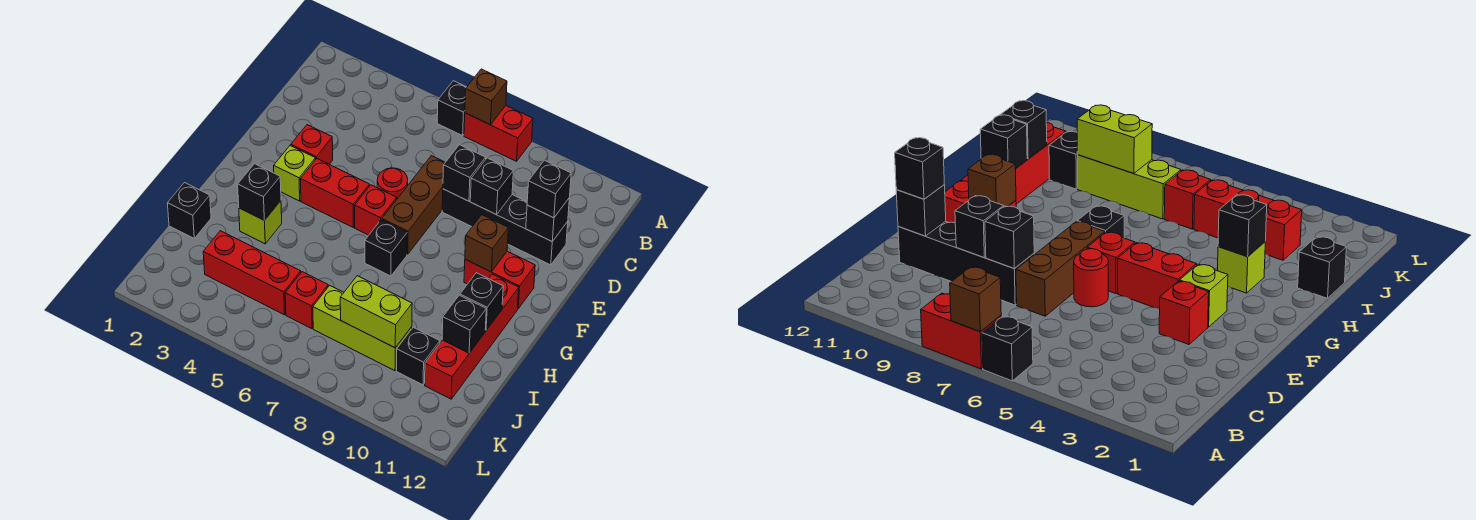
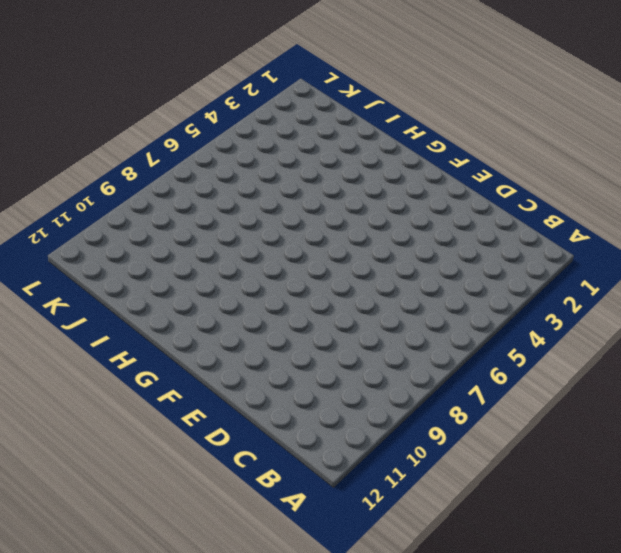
none -> black brick A6 level 1
none -> red brick A7:A8 level 1
none -> brown brick D7:F7 level 1

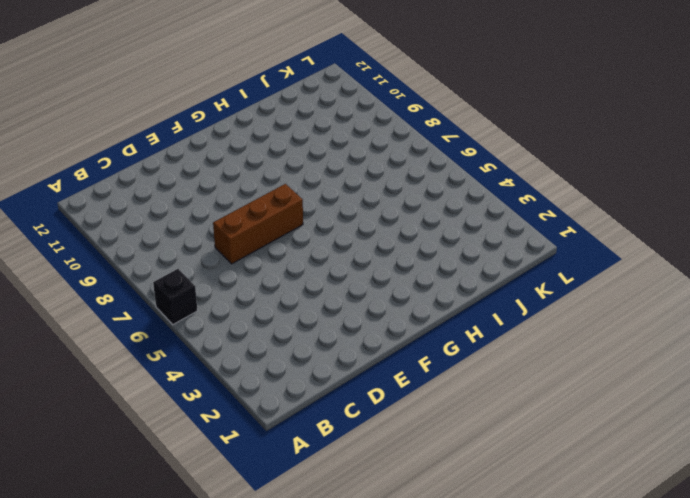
none -> red brick A7:A8 level 1
none -> black brick D8:D11 level 1
none -> red brick E3 level 1

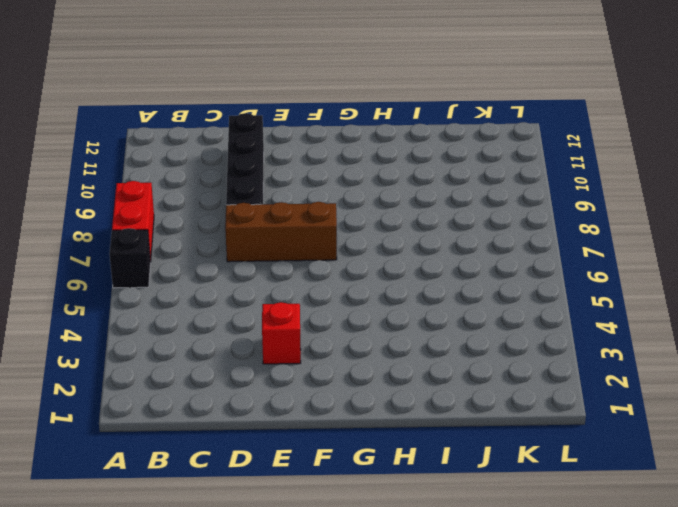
none -> red round brick E6 level 1
none -> lime brick F3 level 1
none -> red brick F4:F5 level 1

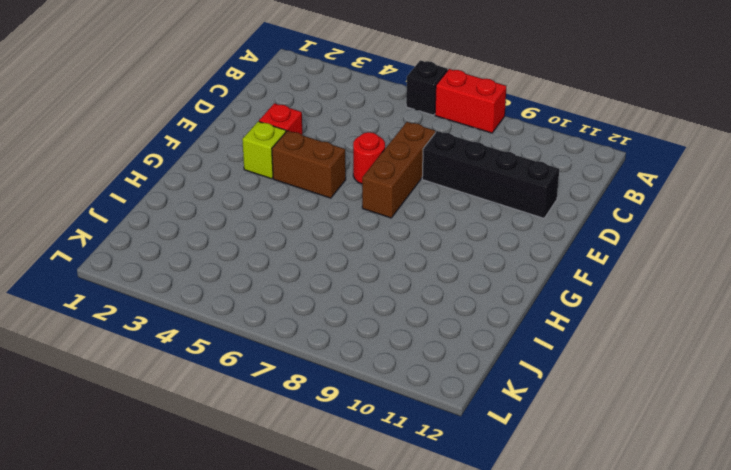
brown brick F4:F5 level 1 -> red brick F4:F5 level 1
none -> red brick F6 level 1
none -> red brick F10:F11 level 1
none -> black brick G7 level 1

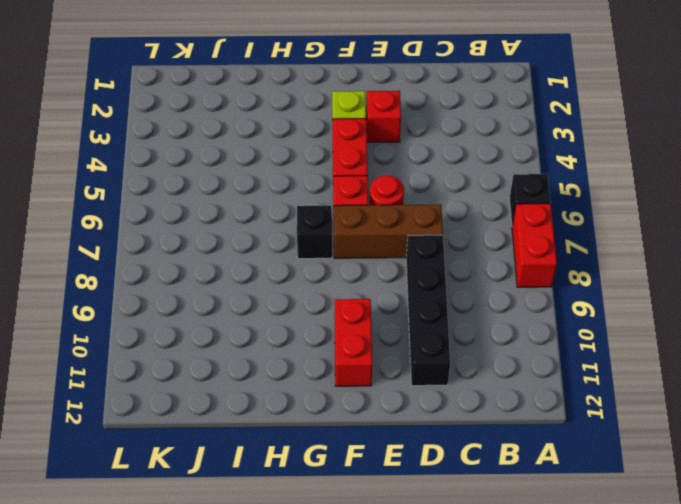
none -> red brick G11:J11 level 1
none -> lime brick H3 level 1
none -> black brick I1 level 1

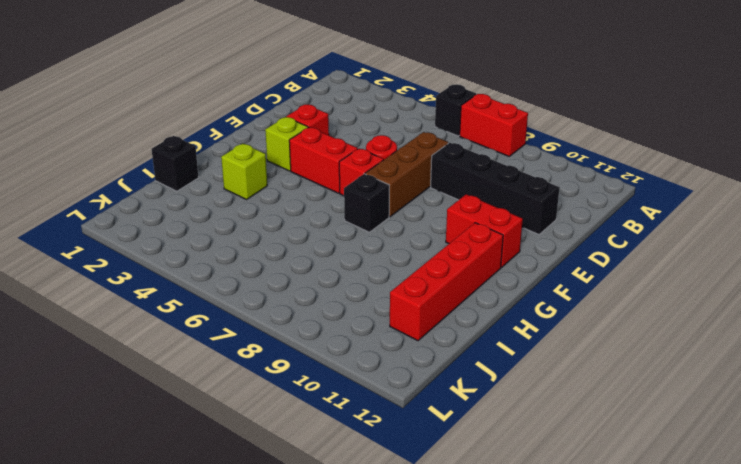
none -> red brick J3:J5 level 1
none -> red brick J6 level 1
none -> lime brick J7:J9 level 1

